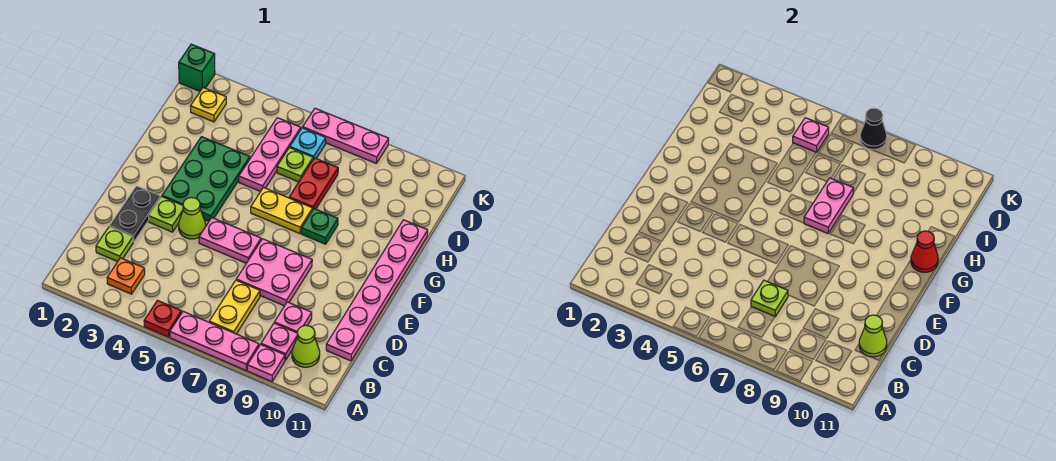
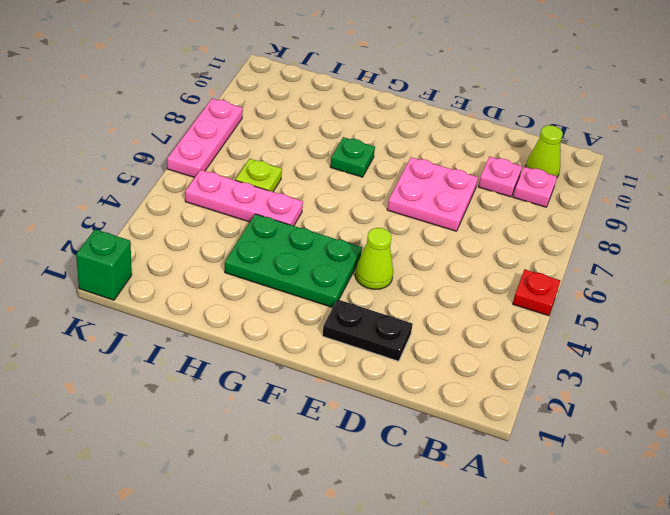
none -> pink plate A6:A8 level 1
none -> pink plate A9 level 1
none -> orange plate B3 level 1
none -> yellow plate B7:C7 level 1

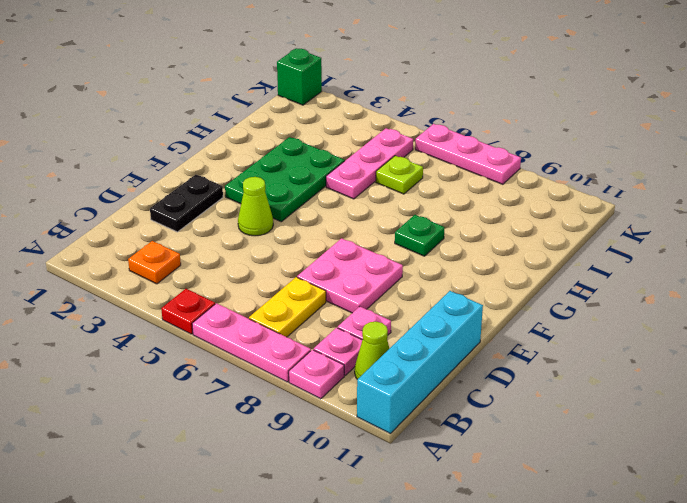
cyan brick A11:D11 level 1 -> pink plate C11:H11 level 1
none -> lime plate C2 level 1
none -> lime plate E3 level 1
none -> pink plate E5:E6 level 1
none -> yellow plate G6:G7 level 1

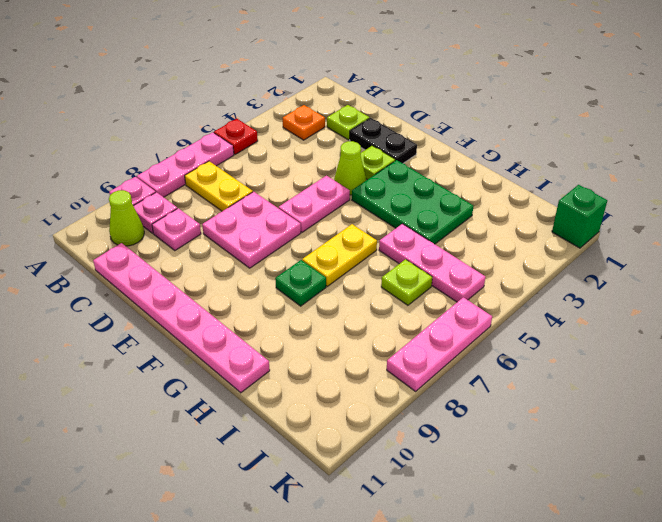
none -> red plate H7:I7 level 1
none -> yellow plate J2 level 1
none -> cyan plate J6 level 1
none -> lime plate C7 level 2

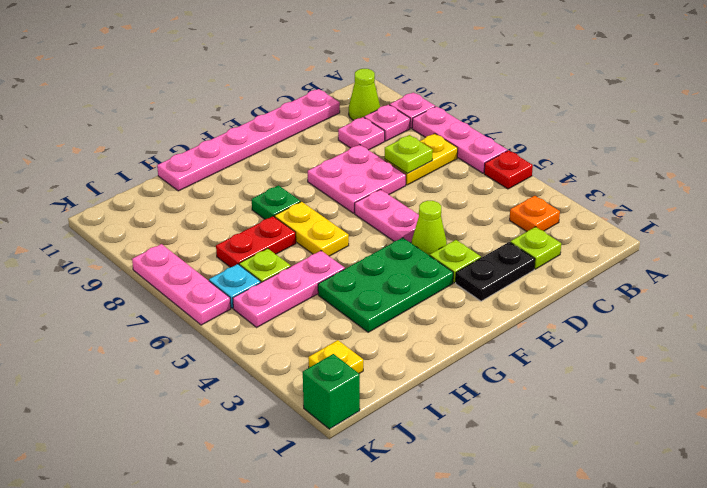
none -> lime cone C11 level 2
none -> pink plate G7:H7 level 2
none -> red cone G11 level 2
none -> pink plate J5 level 2

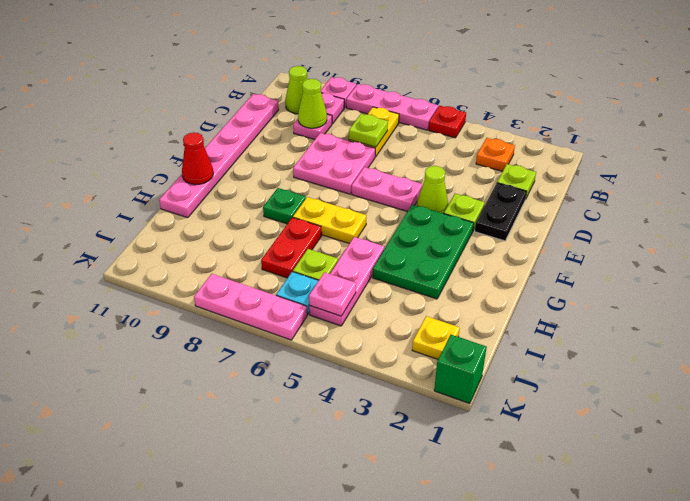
lime cone C9 level 2 -> lime cone C11 level 2
none -> pink plate G7:H7 level 2
none -> black cone K7 level 2

